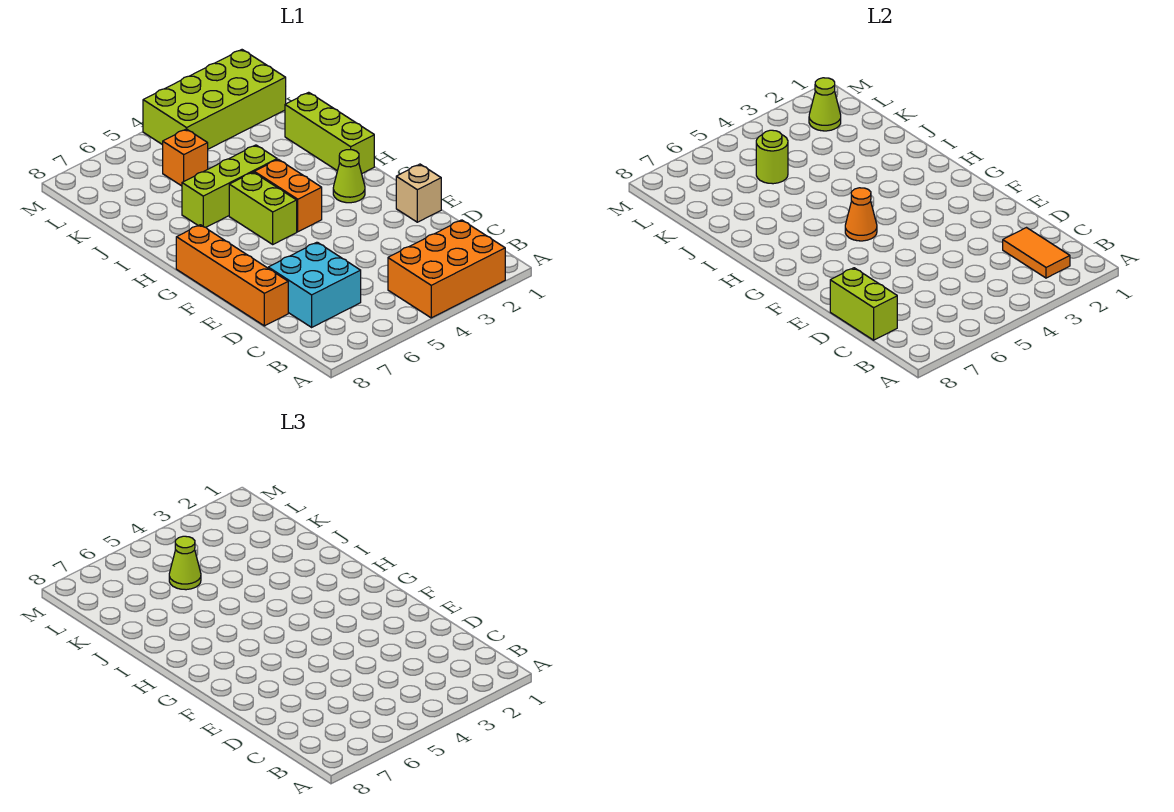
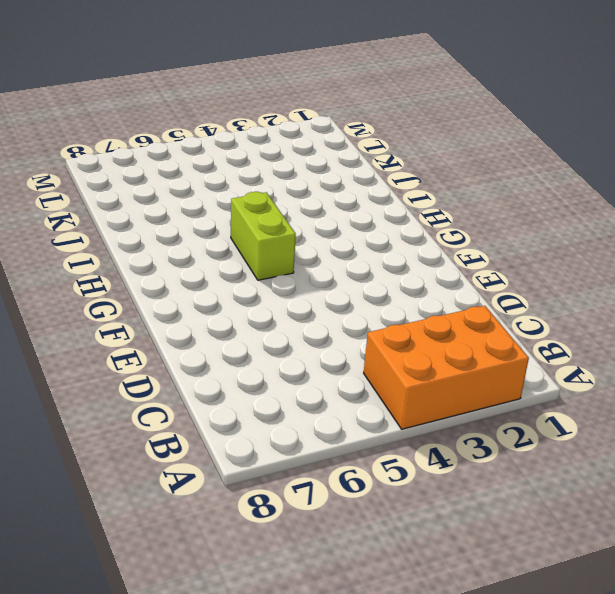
none -> cyan brick C6:D7 level 1
none -> orange brick D8:G8 level 1
none -> tan brick E1 level 1

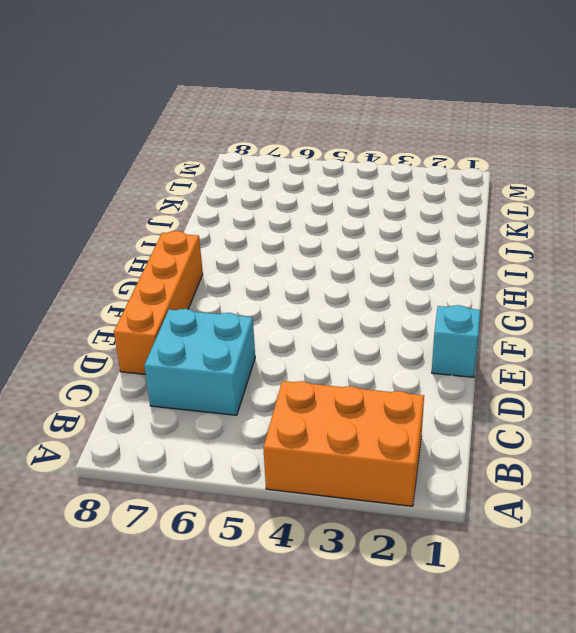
cyan brick E1 level 1 -> tan brick E1 level 1
none -> lime cone G2 level 1
none -> orange brick G4:H4 level 1
none -> lime brick G5:H5 level 1

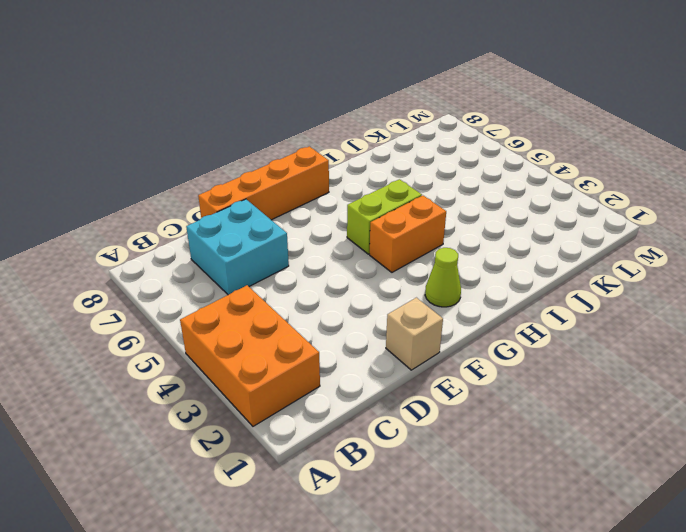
none -> lime brick H1:J1 level 1
none -> lime brick I4:I6 level 1
none -> orange brick K5 level 1

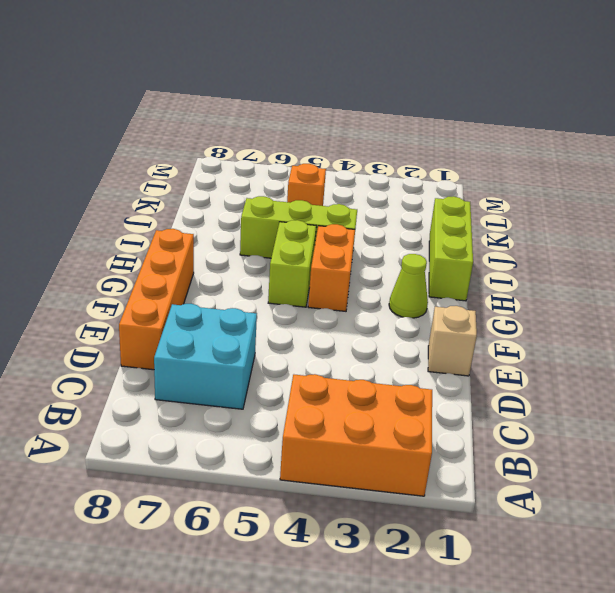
none -> lime brick L1:M4 level 1
none -> orange tile B2:C2 level 2
none -> lime brick C8:D8 level 2

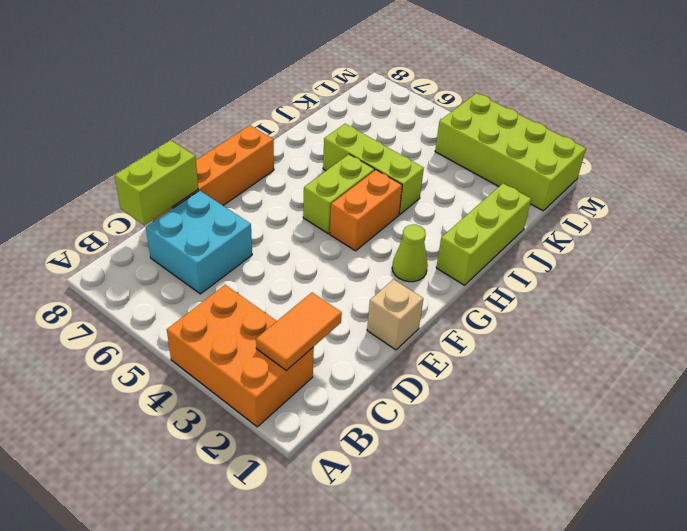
none -> orange brick K5 level 1
none -> orange cone G5 level 2
none -> lime round brick K5 level 2

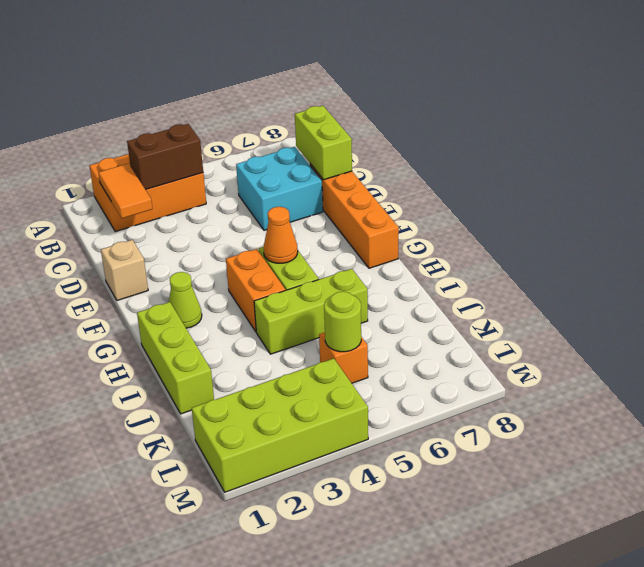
brown brick B3:B4 level 2 -> none
none -> lime cone L2 level 2
none -> lime cone K5 level 3

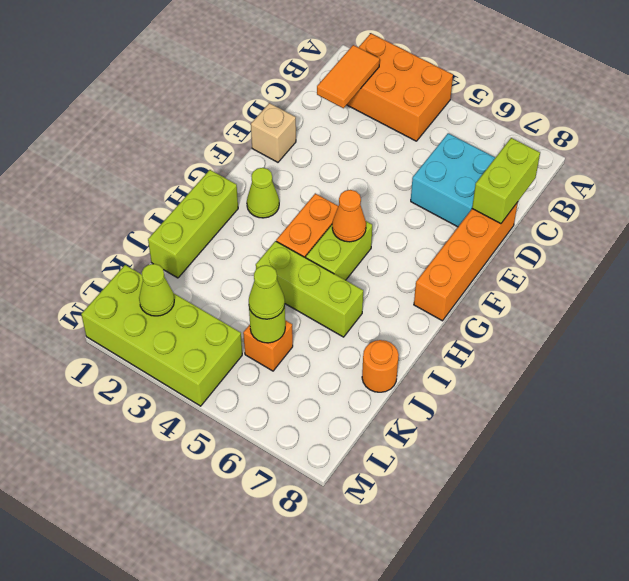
orange round brick J8 level 1 -> none

